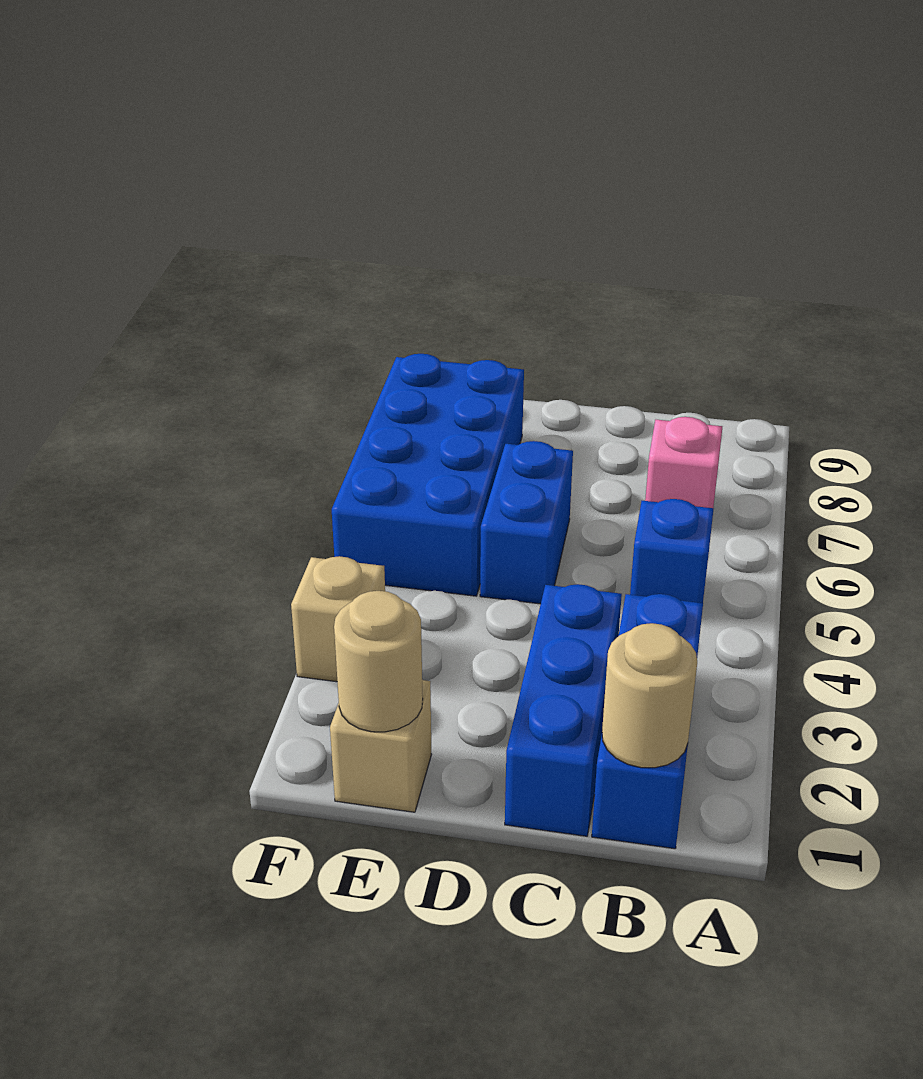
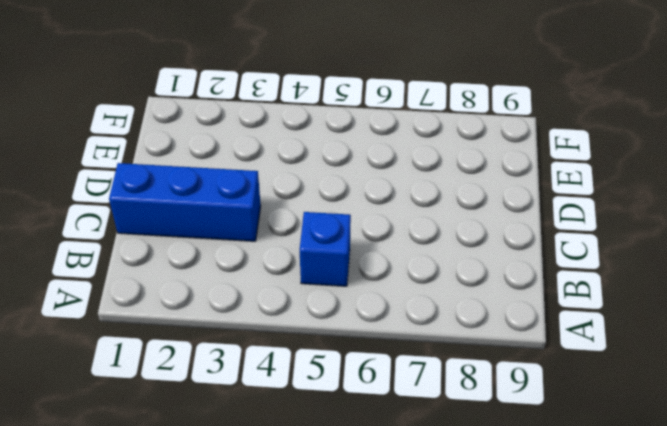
none -> blue brick B1:B3 level 1
none -> pink brick B7 level 1

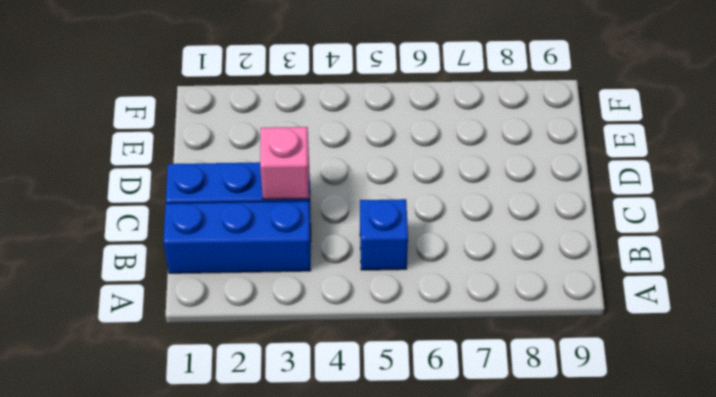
pink brick C3 level 2 -> pink brick B7 level 1
none -> blue brick D5:D6 level 1
none -> tan brick E1 level 1

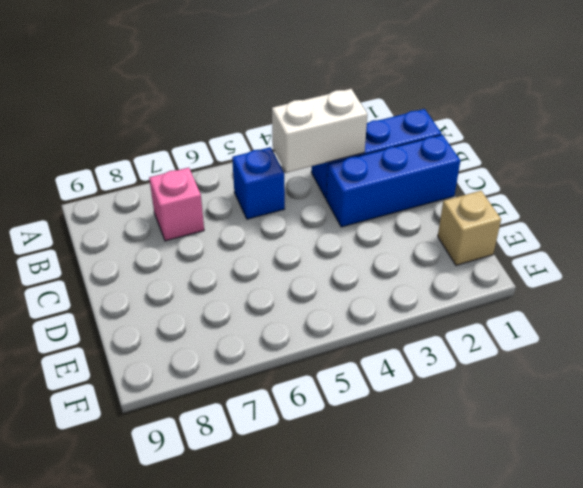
white brick B3:B4 level 2 -> none
none -> blue brick D5:D6 level 1
none -> blue brick E5:F8 level 1

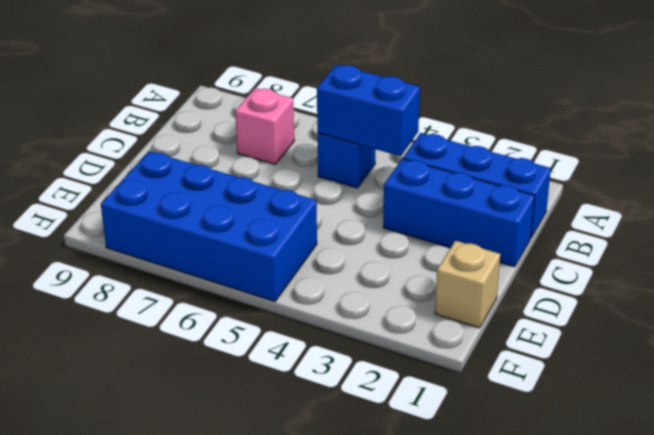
blue brick B4:B5 level 2 -> blue brick D5:D6 level 1
none -> tan brick F3 level 1
none -> tan round brick B1 level 2

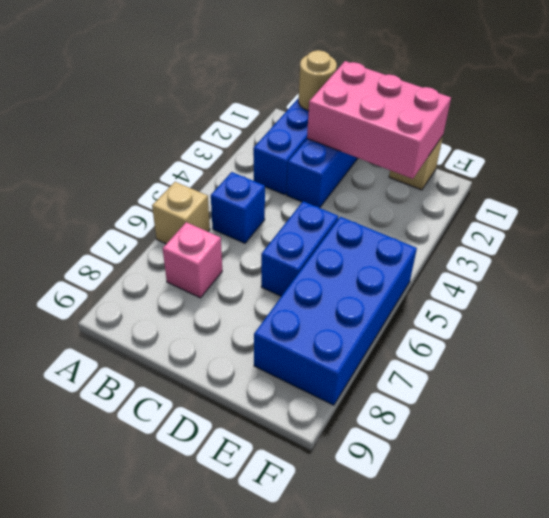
tan brick A6 level 1 -> tan brick F3 level 1
pink brick C1:E2 level 2 -> tan round brick E1 level 2

